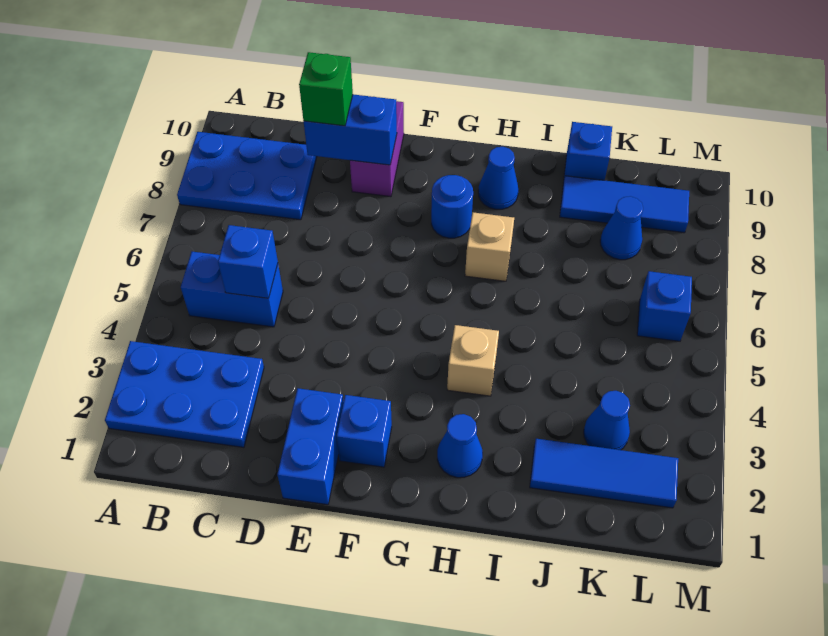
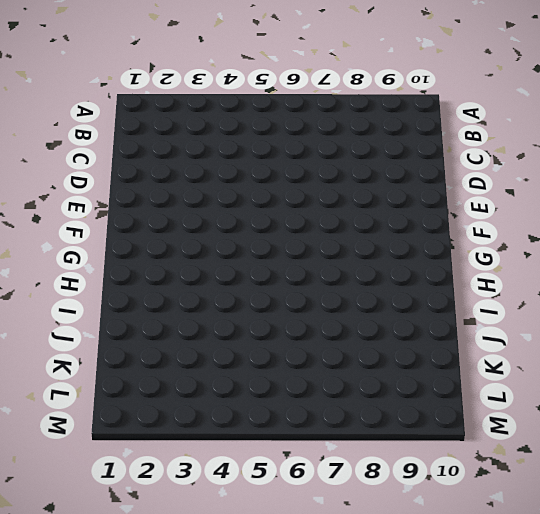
none -> blue plate A2:C3 level 1
none -> blue plate A8:C9 level 1
none -> blue brick B5:C5 level 1

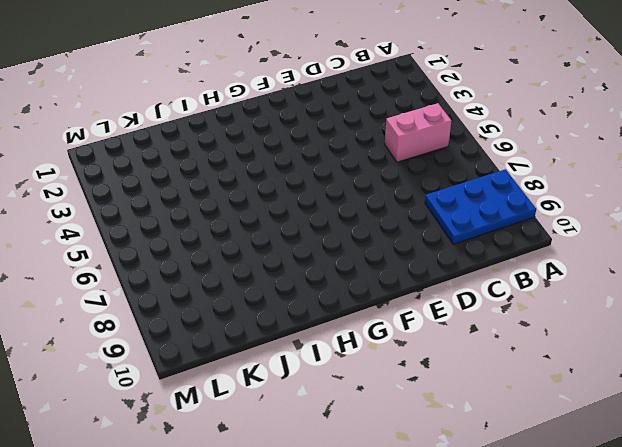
pink brick B5:C5 level 1 -> blue brick B5:C5 level 1
none -> blue plate A2:C3 level 1
none -> blue brick E1:E2 level 1
none -> purple brick E9:E10 level 1

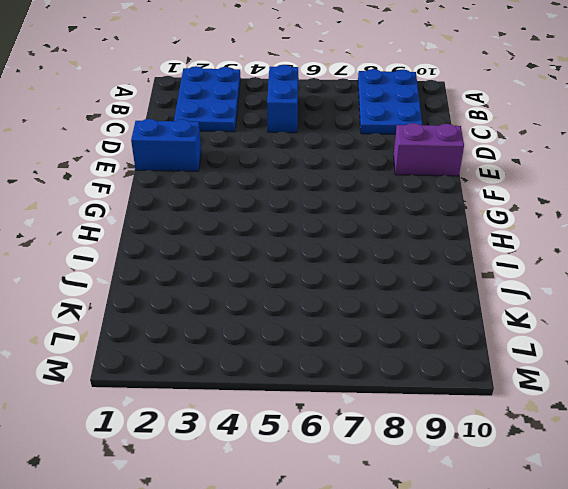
none -> blue brick F2 level 1
none -> blue round brick G8 level 1
none -> blue cone H2 level 1

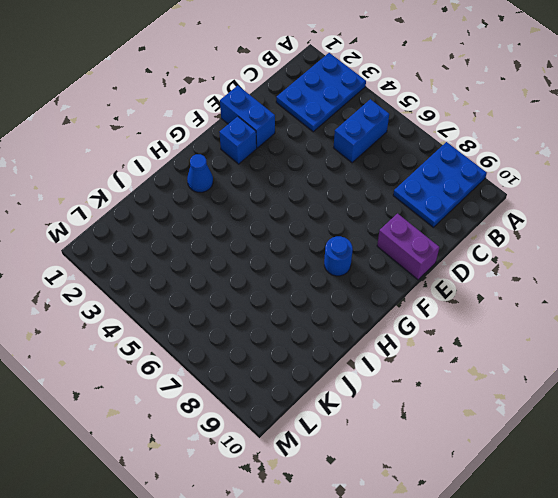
none -> tan brick H4 level 1
none -> tan brick H7 level 1
none -> blue cone H9 level 1

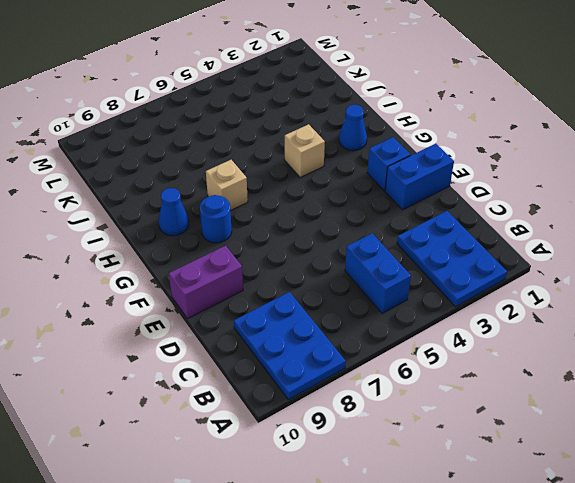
none -> blue tile J2:L2 level 1
none -> blue tile J9:L9 level 1
none -> blue brick J10 level 1

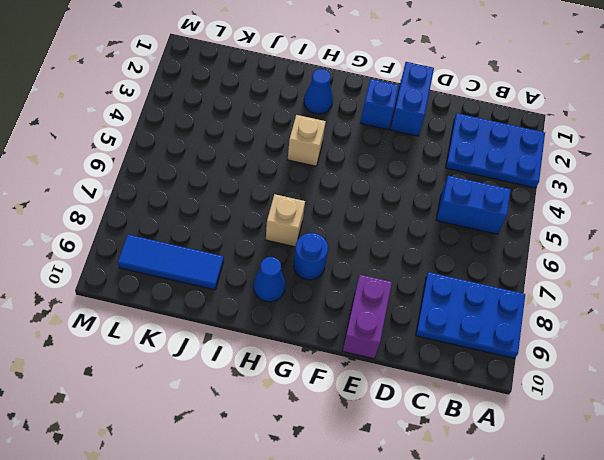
none -> blue tile J2:L2 level 1
none -> blue brick J10 level 1
none -> blue cone K3 level 1

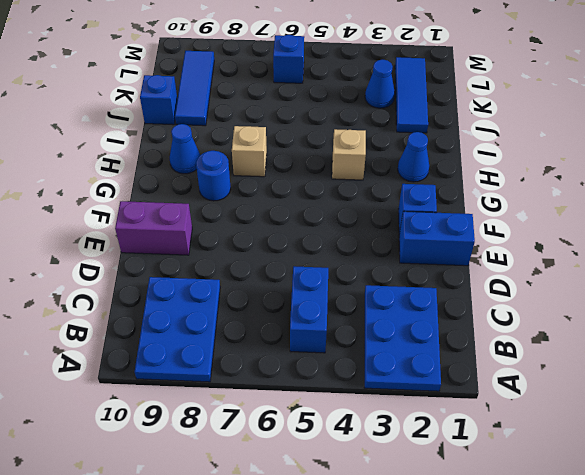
none -> blue cone K8 level 1
none -> blue brick C5 level 2
none -> blue brick D9:E9 level 2

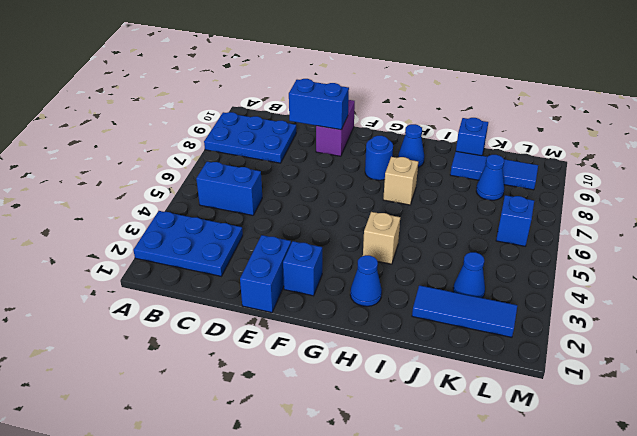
none -> blue brick C5 level 2
none -> green brick D9 level 3

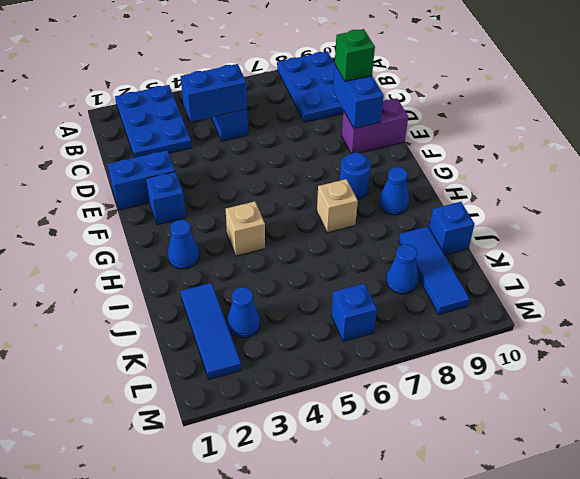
blue brick C4:C5 level 2 -> blue brick C5 level 2

